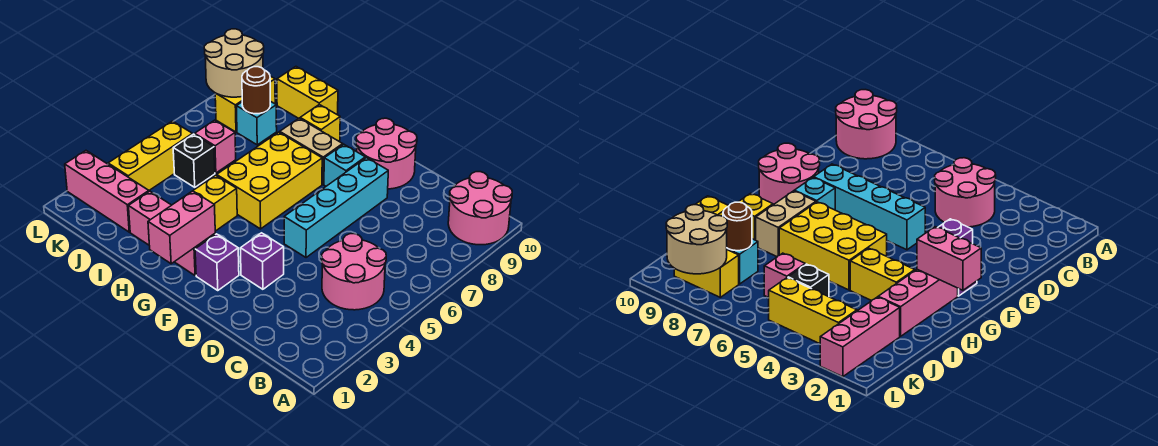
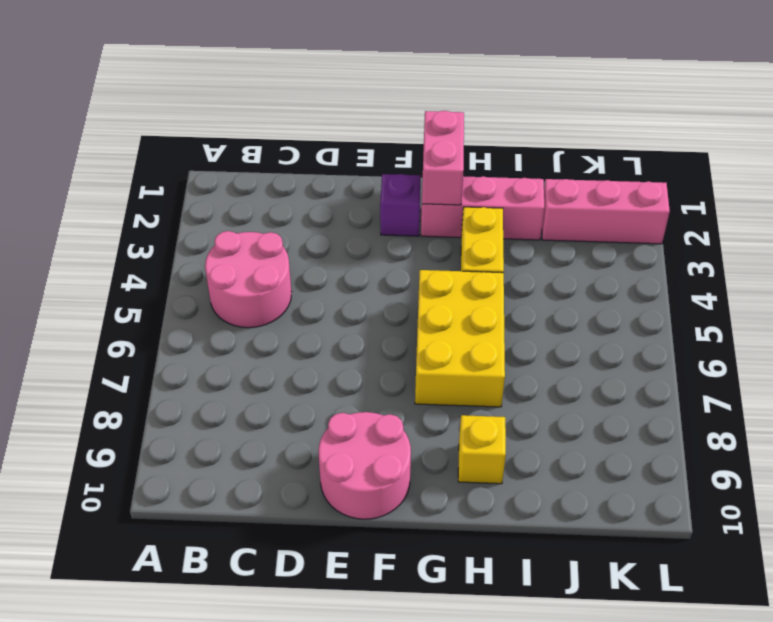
none -> pink round brick A9:B10 level 1
none -> purple brick E3 level 1
none -> cyan brick E5:E8 level 1

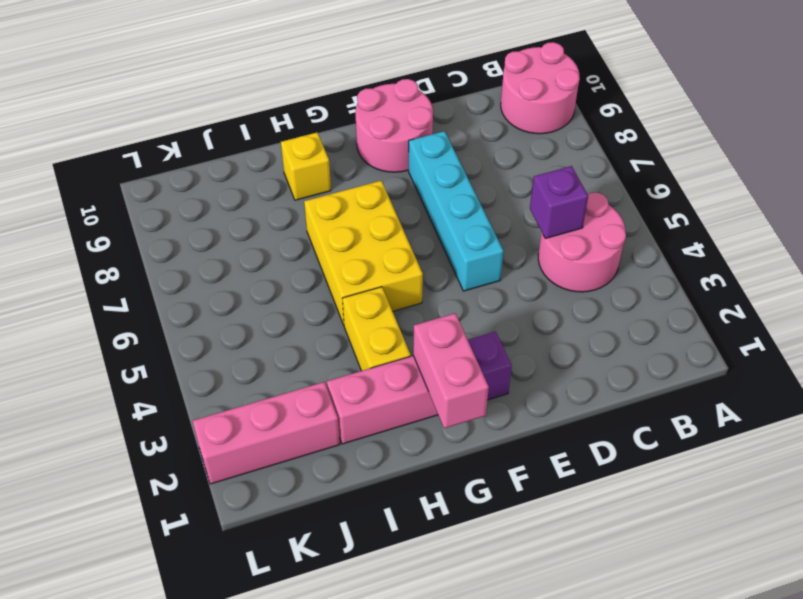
purple brick C5 level 2 -> purple brick E3 level 1
none -> cyan brick F8 level 1
none -> tan brick G8:H8 level 1
none -> yellow brick I10:J10 level 1

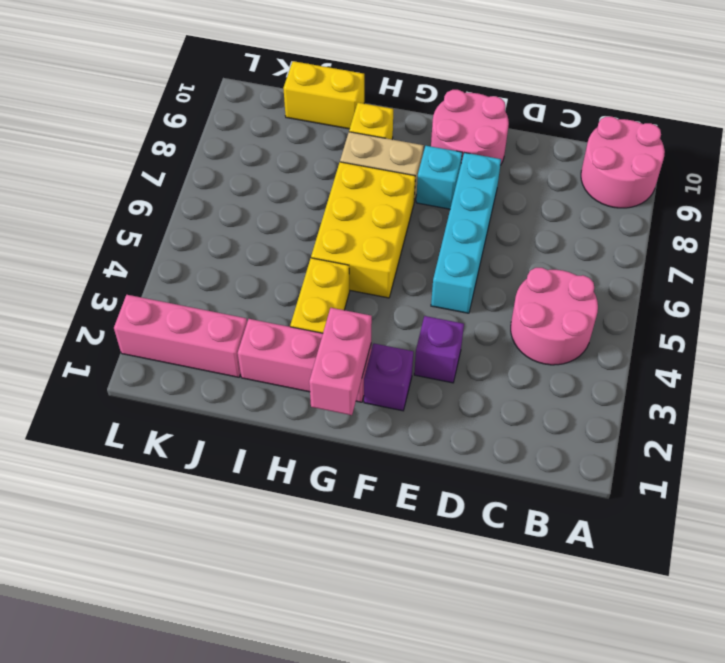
none -> black brick J5 level 1
none -> pink brick J6 level 1
none -> cyan brick J8 level 1

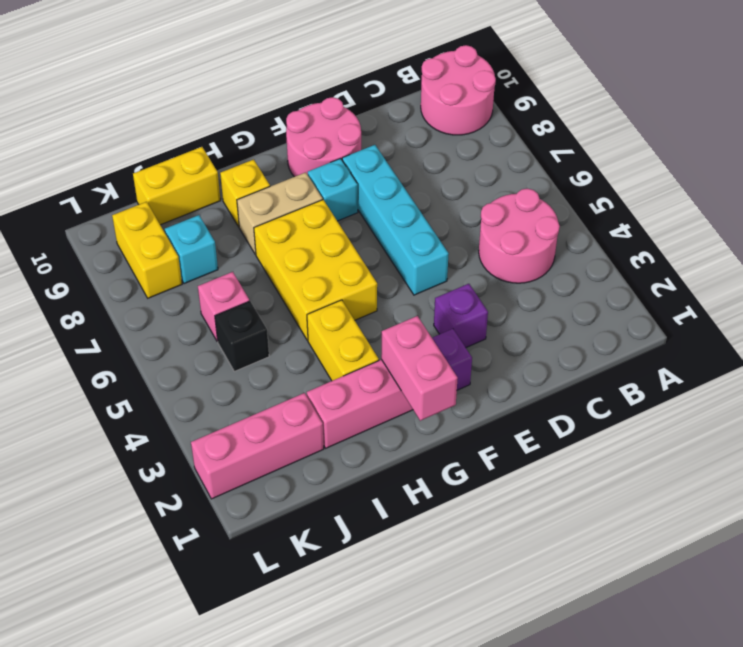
none -> yellow brick K3:K5 level 1
none -> brown round brick J8 level 2
none -> tan round brick K8:L9 level 2

